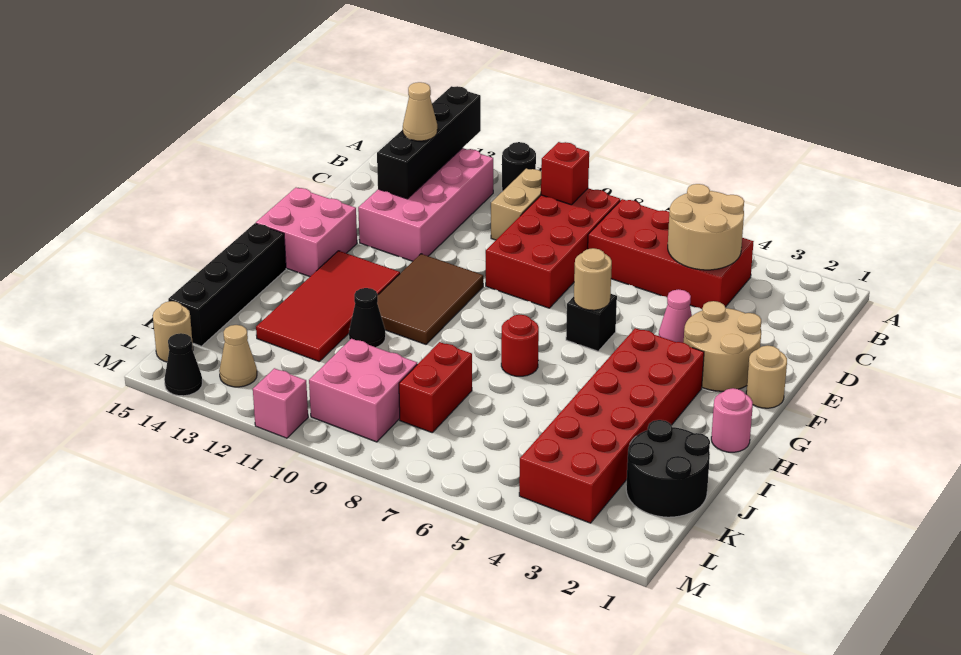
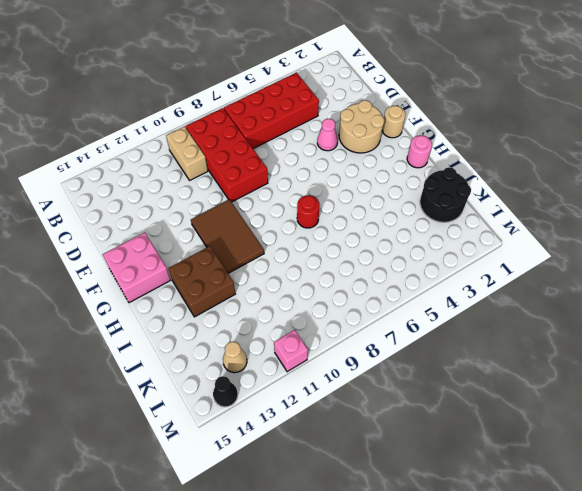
brown brick H12:I13 level 1 -> red tile G12:J13 level 1
none -> black round brick A11 level 1
none -> pink brick B12:E13 level 1
none -> black brick F6 level 1

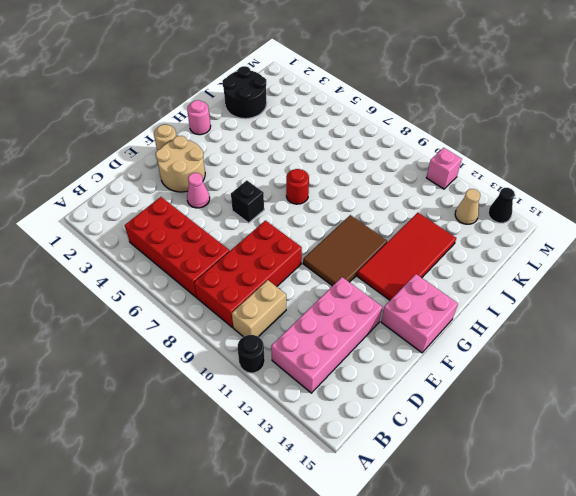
none -> red brick G3:L4 level 1
none -> black brick H15:K15 level 1
none -> black cone I11 level 1

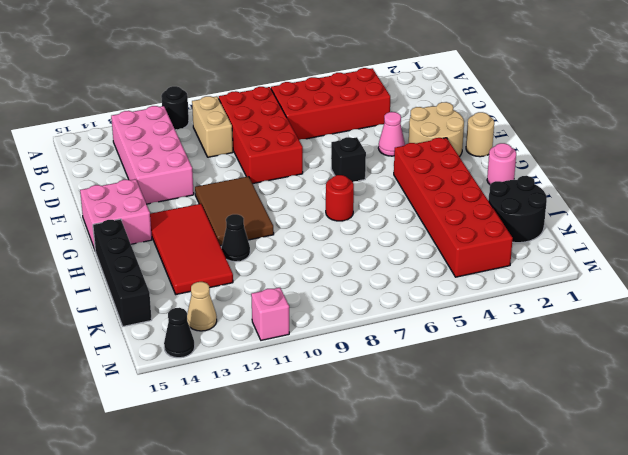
none -> red brick J8:K8 level 1
none -> pink brick K9:L10 level 1
none -> tan round brick L15 level 1

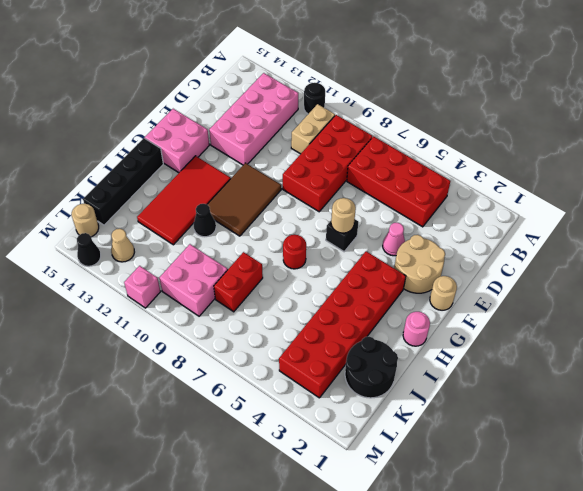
none -> black brick A13:D13 level 2
none -> tan round brick B4:C5 level 2
none -> red brick B9 level 2

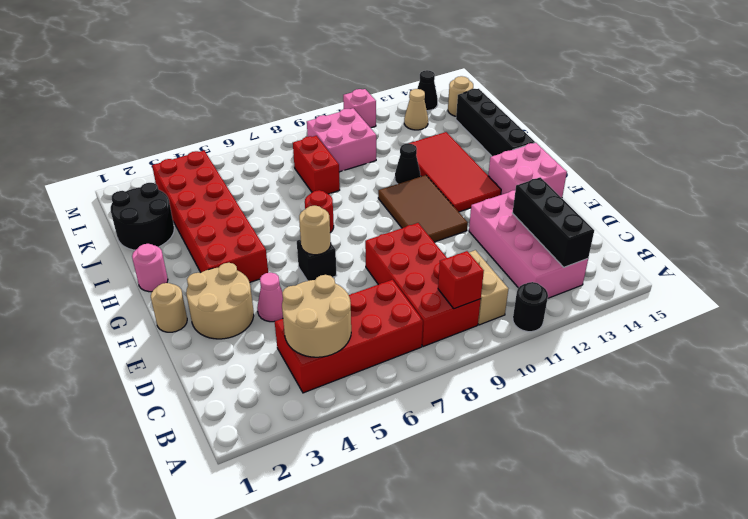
black brick B13:D13 level 2 -> black brick A13:D13 level 2
none -> tan cone C13 level 3

